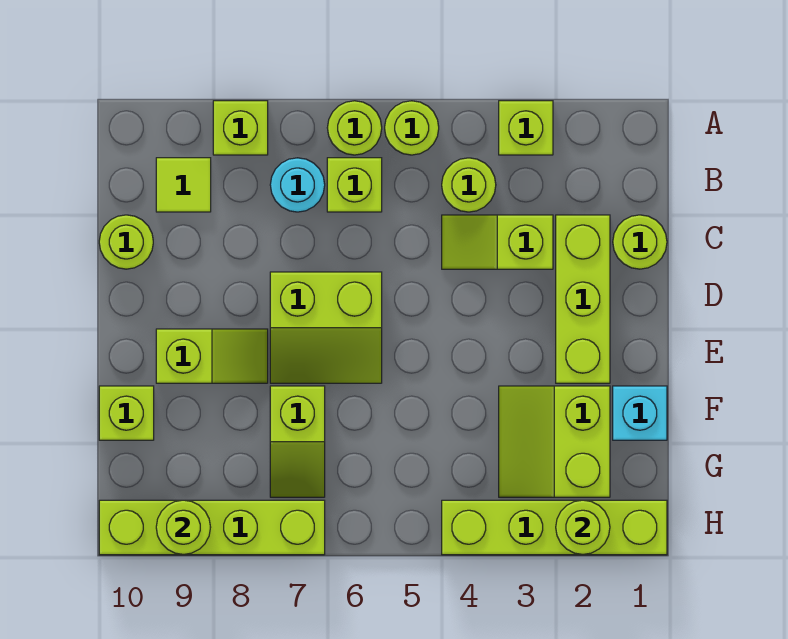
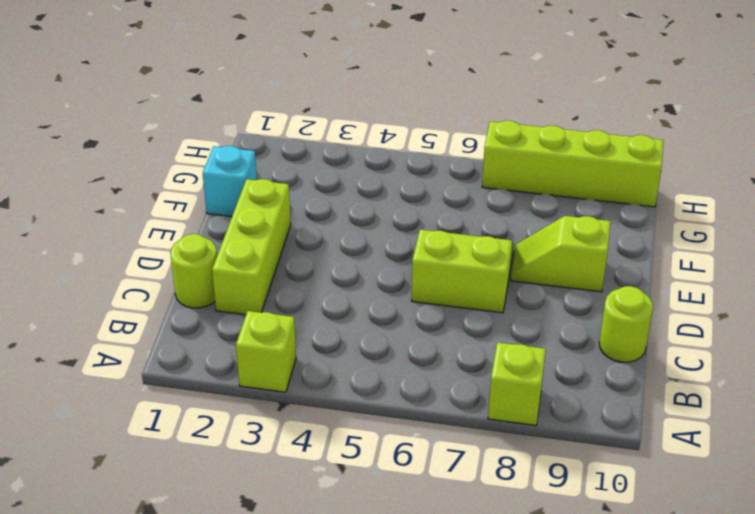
none -> lime round brick A5 level 1
none -> lime round brick A6 level 1
none -> lime round brick B4 level 1

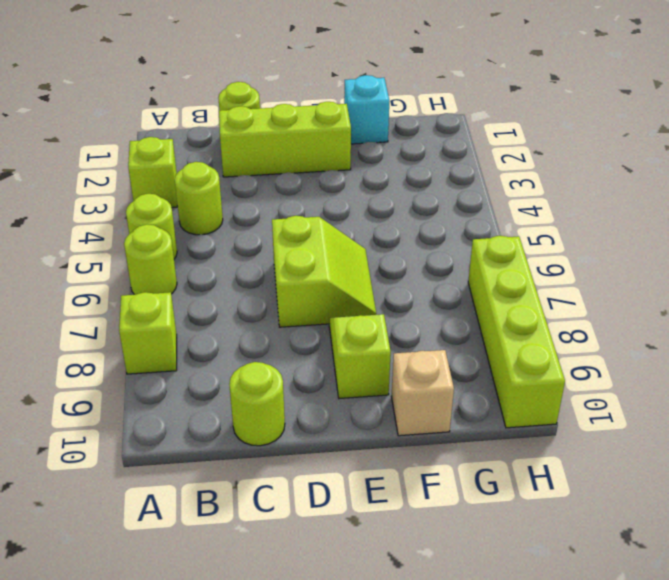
tan brick F10 level 1 -> lime brick F10 level 1
none -> lime brick B6 level 1
none -> cyan round brick B7 level 1
none -> lime tile B9 level 1

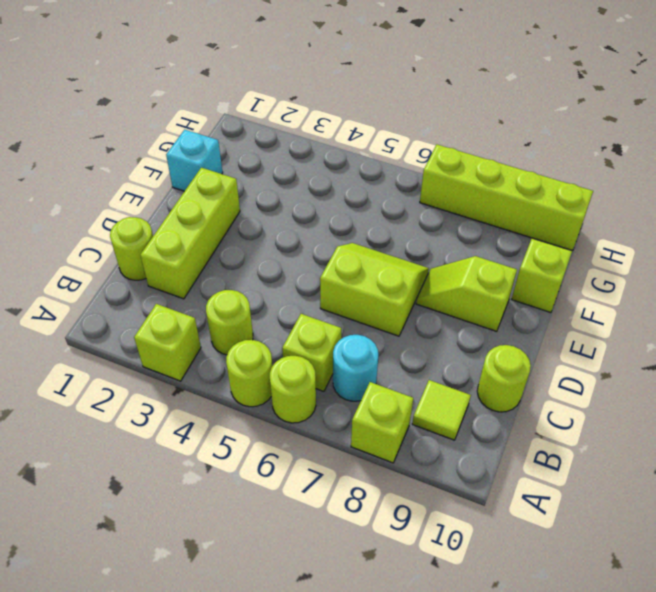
none -> lime slope C3:C4 level 1 top 3
none -> lime slope F2:G3 level 1 top 2
none -> lime slope F7:G7 level 1 top F

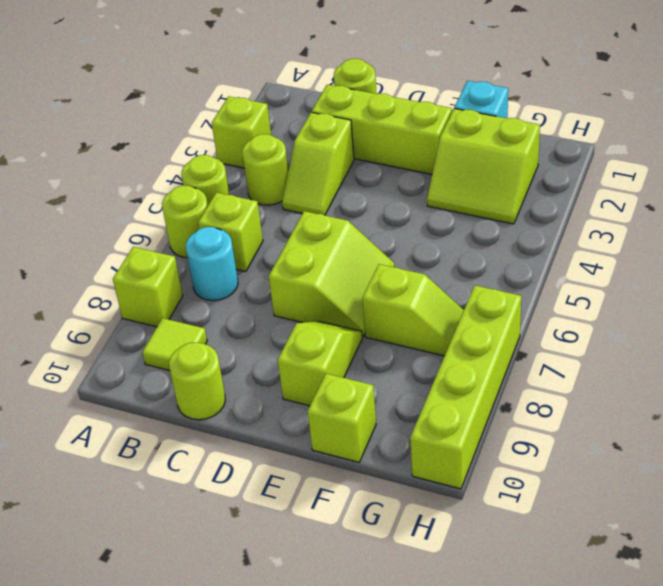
none -> lime brick H1:H4 level 1
none -> lime round brick H2 level 2
none -> lime round brick H9 level 2

